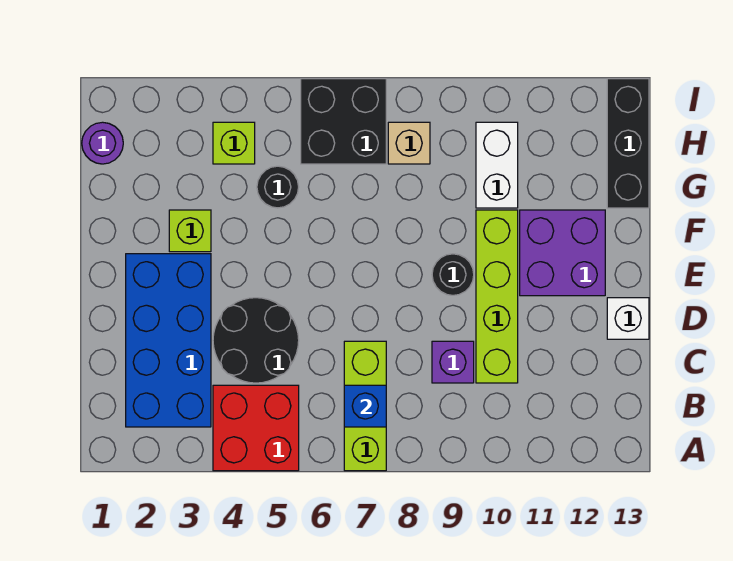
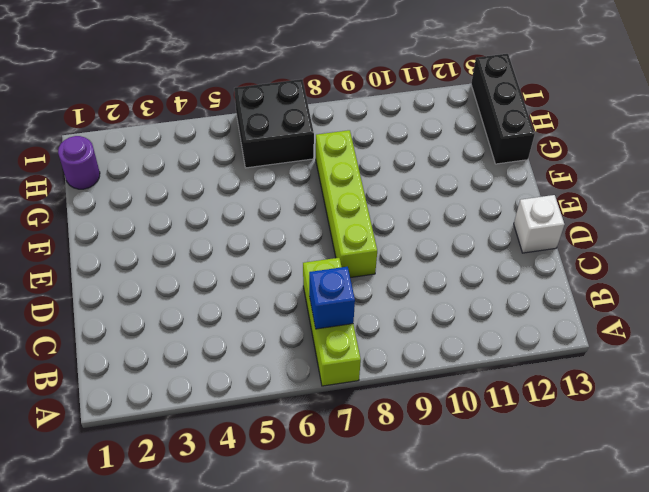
lime brick D8:G8 level 1 -> lime brick C10:F10 level 1
none -> red brick A4:B5 level 1
none -> blue brick B2:E3 level 1
none -> black round brick C4:D5 level 1

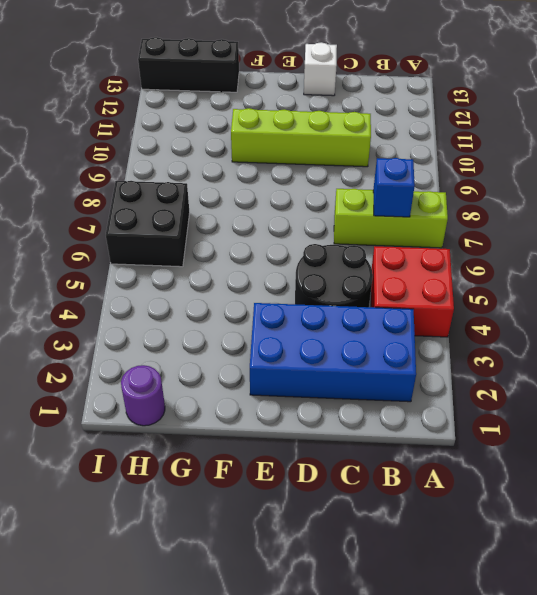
none -> purple brick C9 level 1
none -> black round brick E9 level 1
none -> purple brick E11:F12 level 1

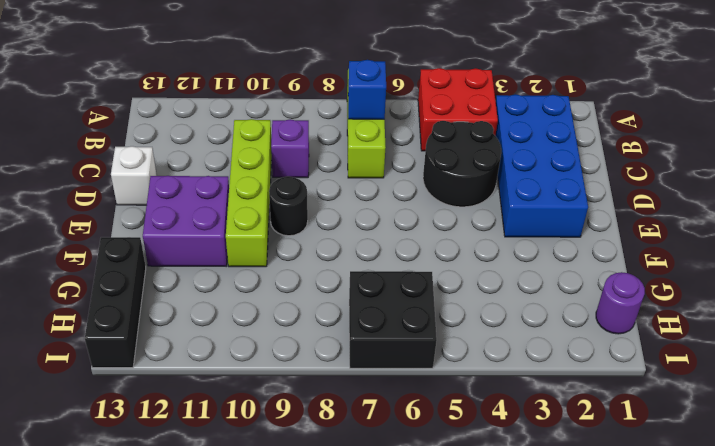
none -> lime brick F3 level 1
none -> black round brick G5 level 1
none -> white brick G10:H10 level 1

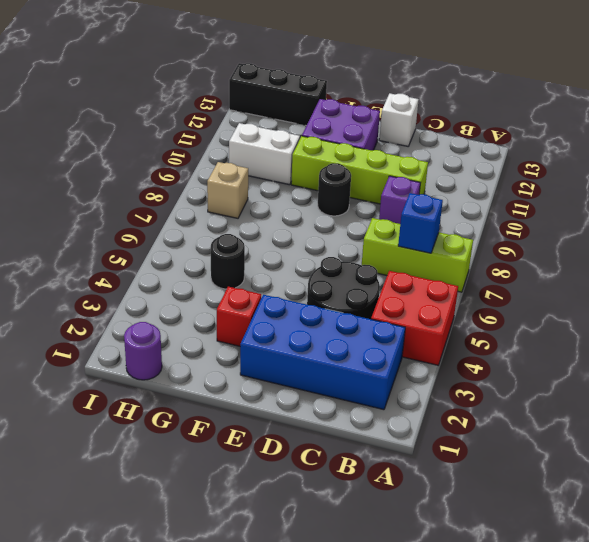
red brick F3 level 1 -> lime brick F3 level 1
none -> lime brick H4 level 1
none -> black brick H6:I7 level 1

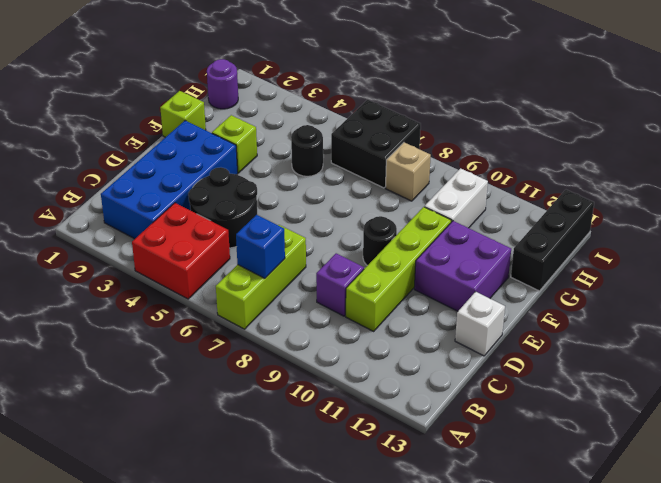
lime brick F1 level 1 -> lime brick H4 level 1

